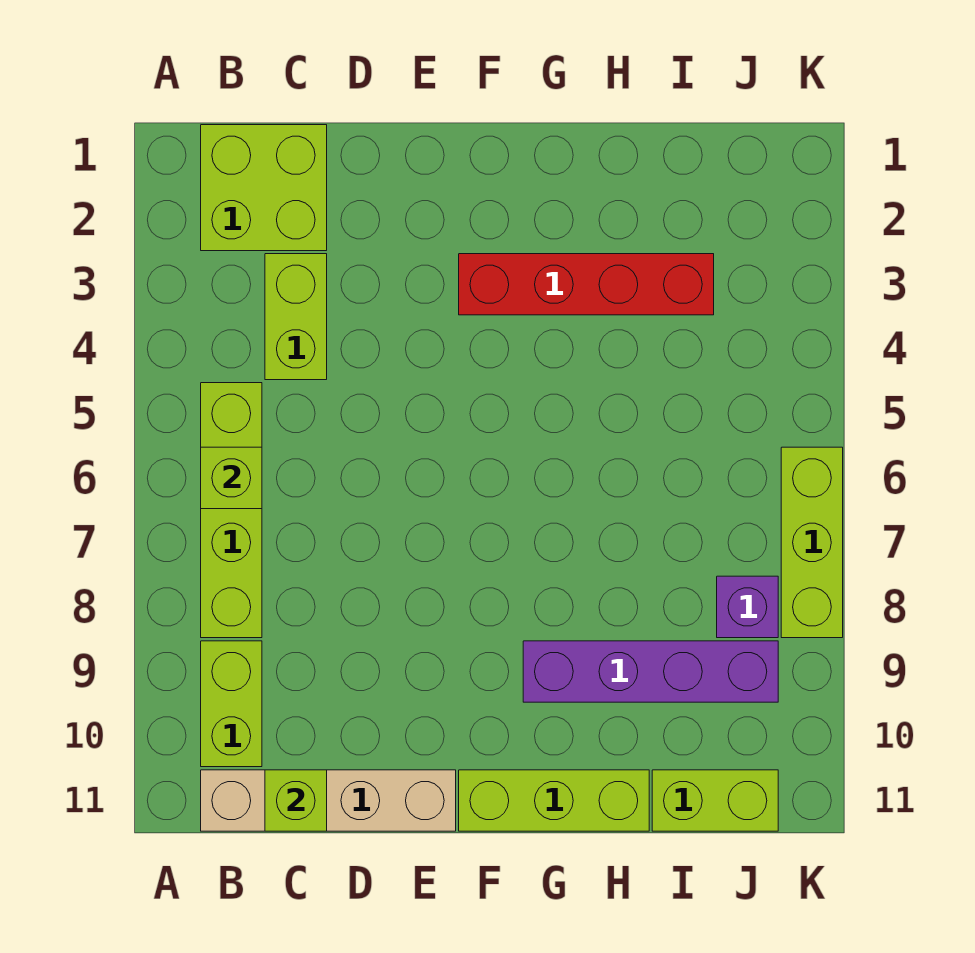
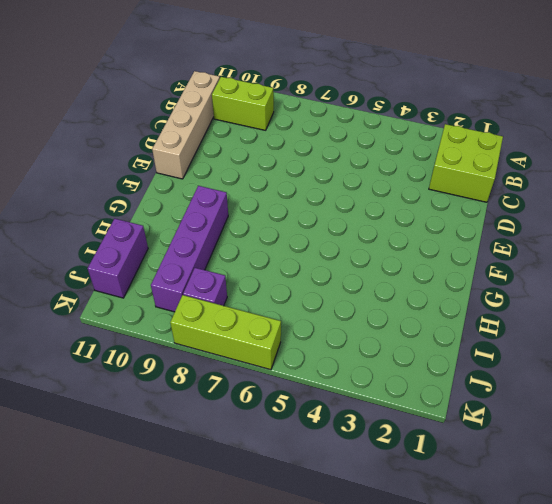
purple brick I11:J11 level 1 -> lime brick I11:J11 level 1
none -> lime brick B5:B8 level 1
none -> lime brick C3:C4 level 1
none -> red brick F3:I3 level 1

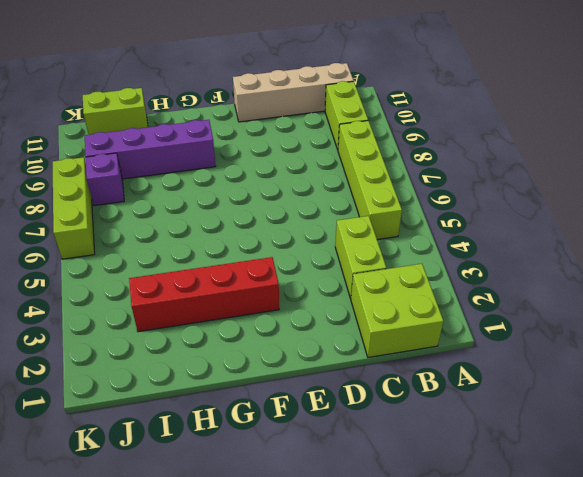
none -> lime brick F11:H11 level 1
none -> lime brick B6 level 2
none -> lime brick C11 level 2

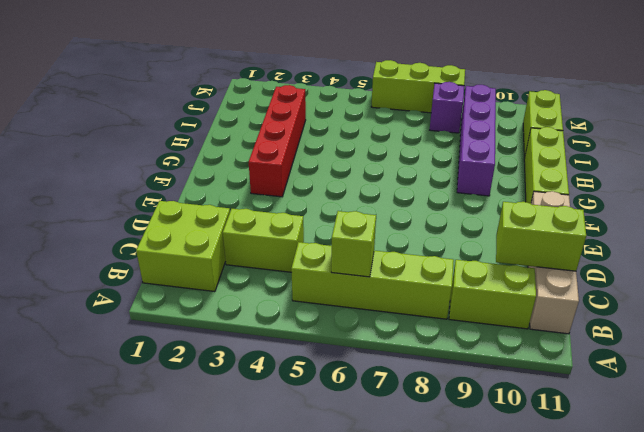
lime brick C10:C11 level 2 -> lime brick C11 level 2

